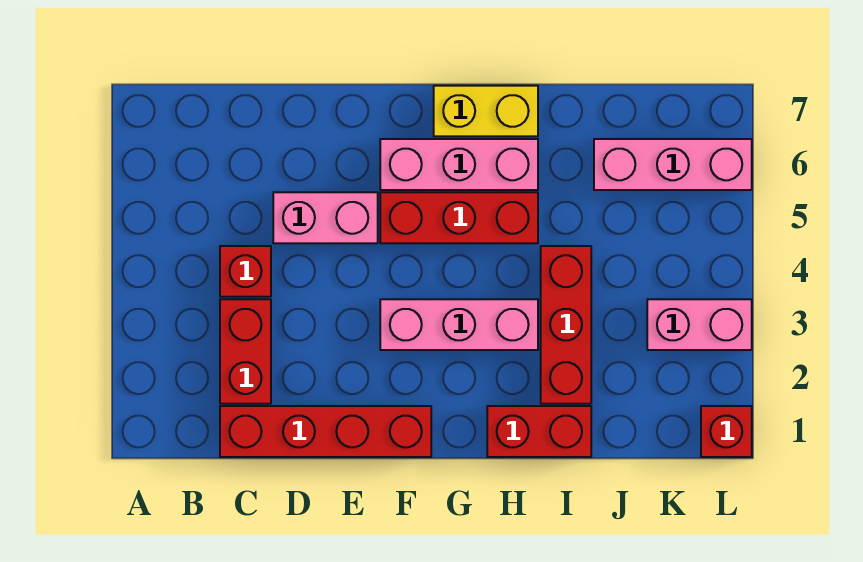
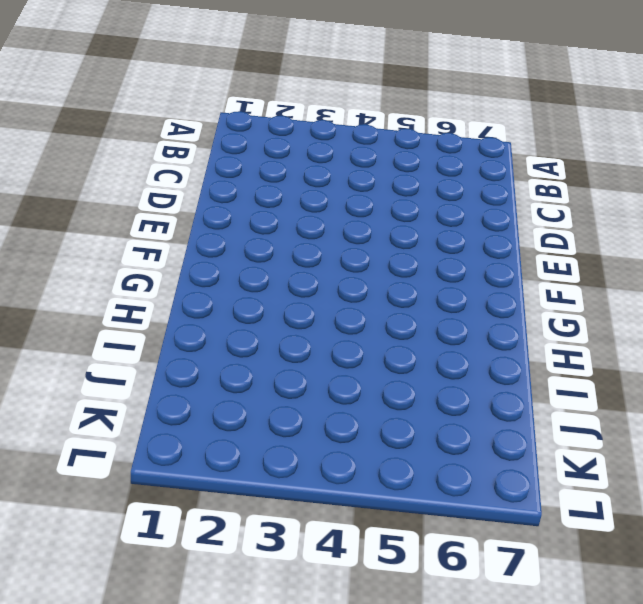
none -> red brick C1:F1 level 1
none -> red brick C2:C3 level 1
none -> red brick C4 level 1

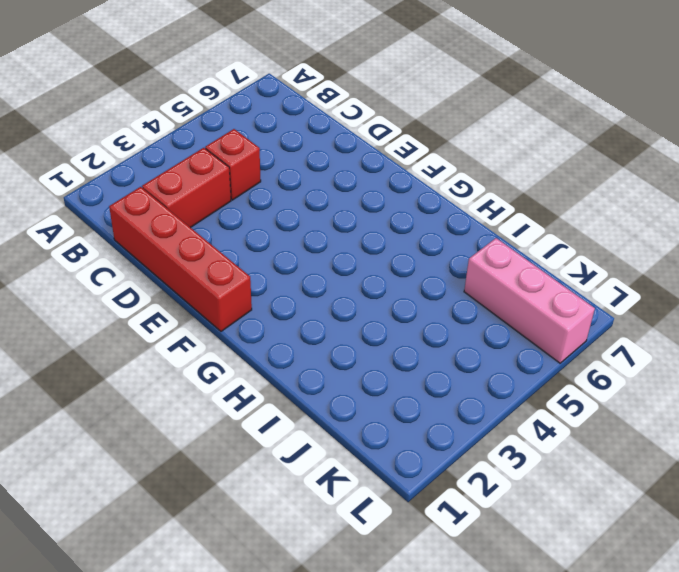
none -> pink brick D5:E5 level 1
none -> pink brick F3:H3 level 1
none -> red brick F5:H5 level 1

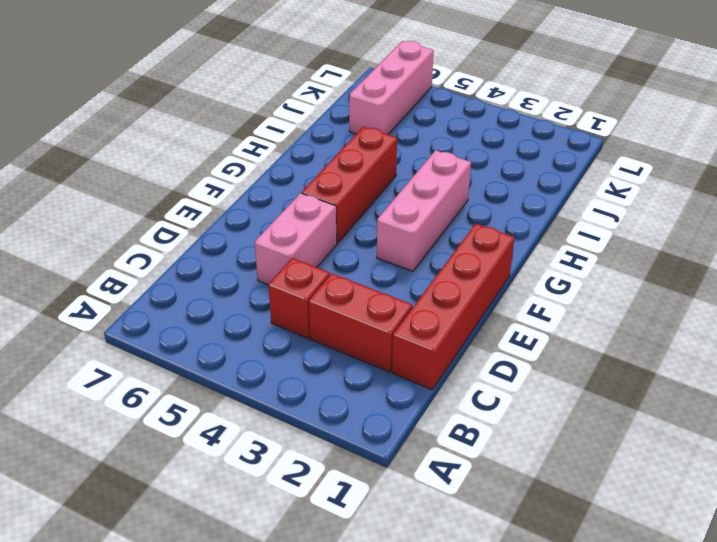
none -> pink brick F6:H6 level 1
none -> yellow brick G7:H7 level 1
none -> red brick H1:I1 level 1

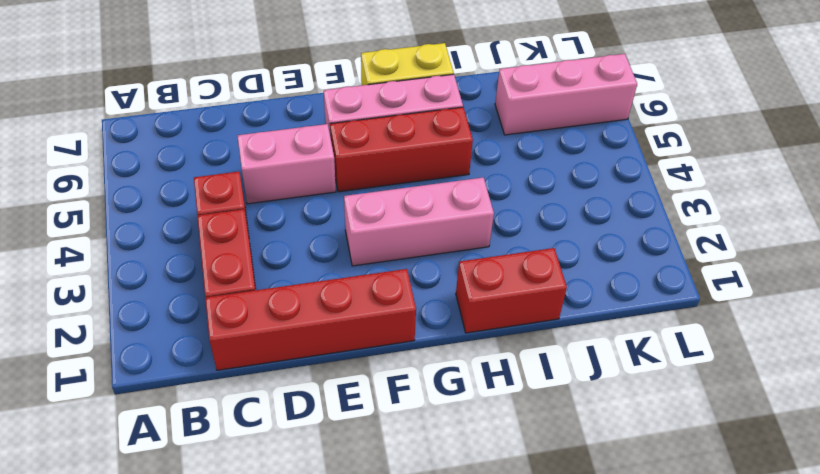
none -> red brick I2:I4 level 1
none -> pink brick K3:L3 level 1
none -> red brick L1 level 1

